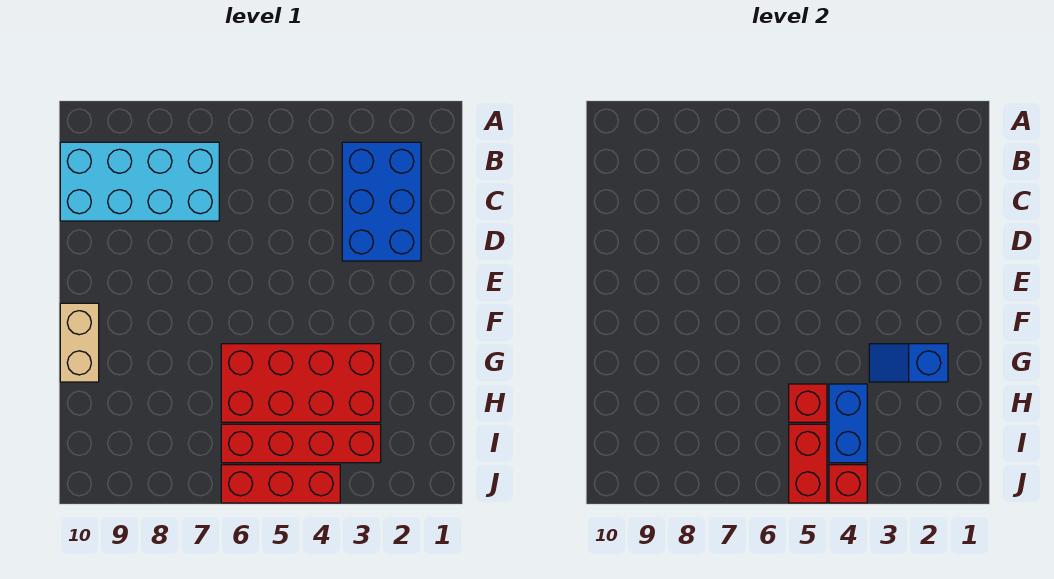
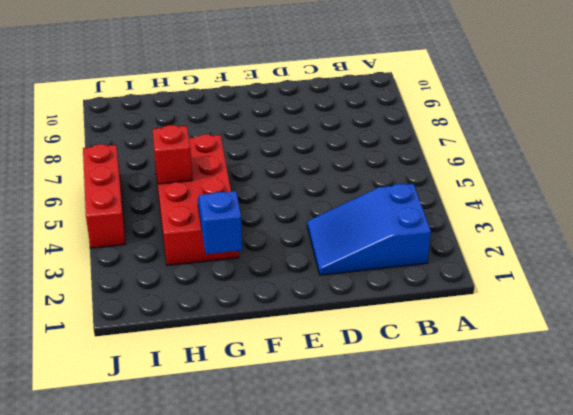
blue slope B2:D3 level 1 top B -> blue brick B2:D3 level 1
none -> cyan brick B7:C10 level 1
none -> tan brick F10:G10 level 1

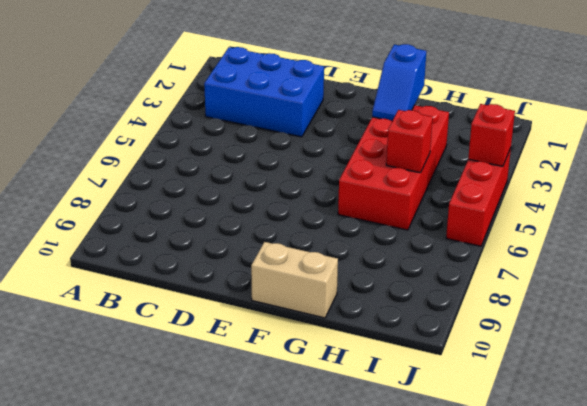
none -> cyan brick B7:C10 level 1
none -> red brick I3:I6 level 1

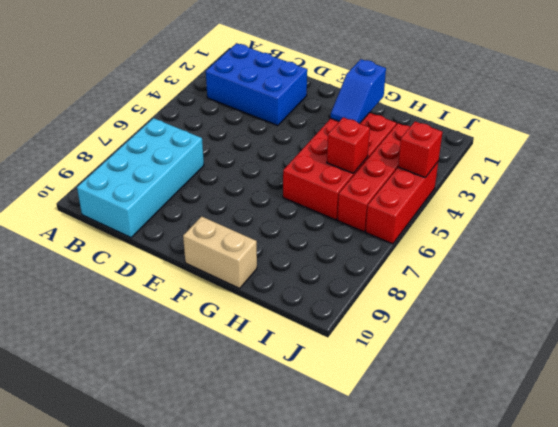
none -> blue brick H4:I4 level 2
none -> red brick I5:J5 level 2

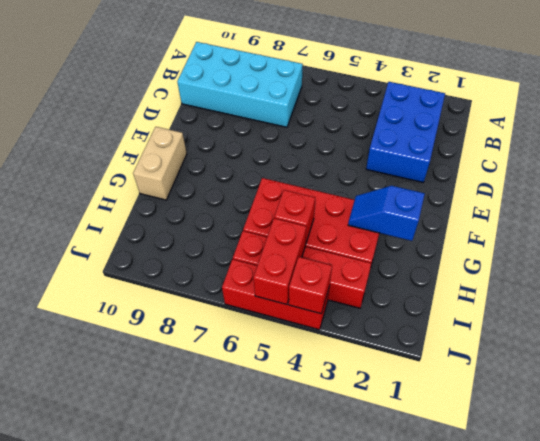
none -> blue brick H4:I4 level 2

